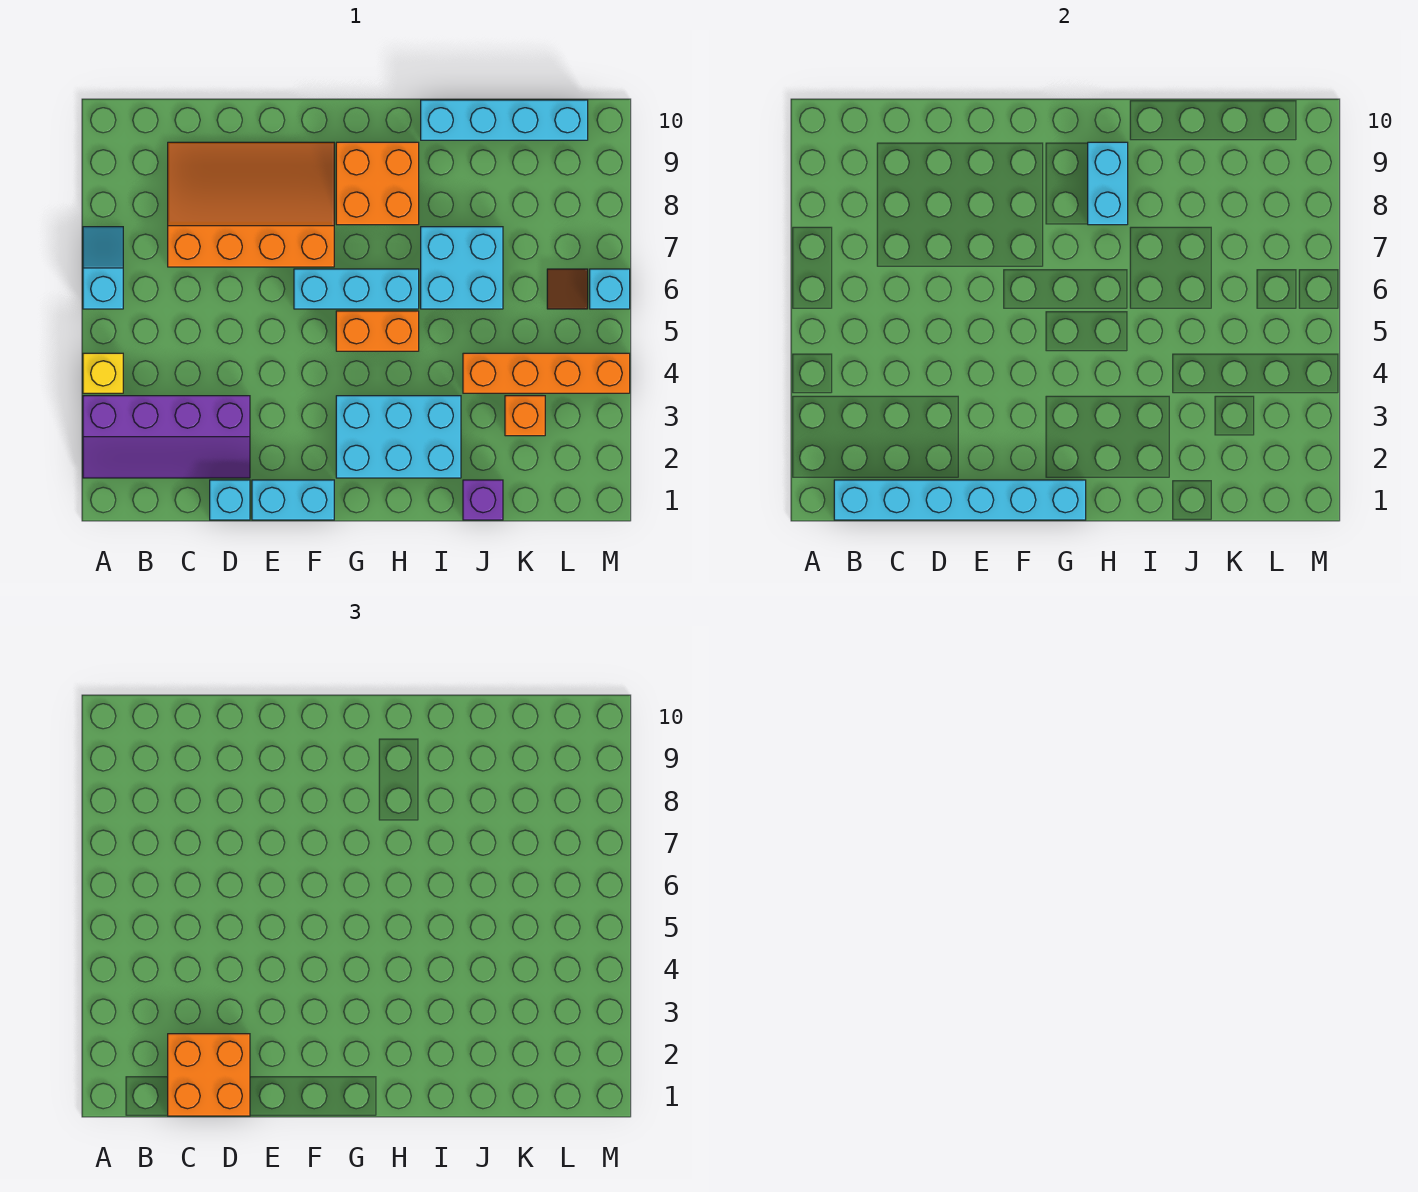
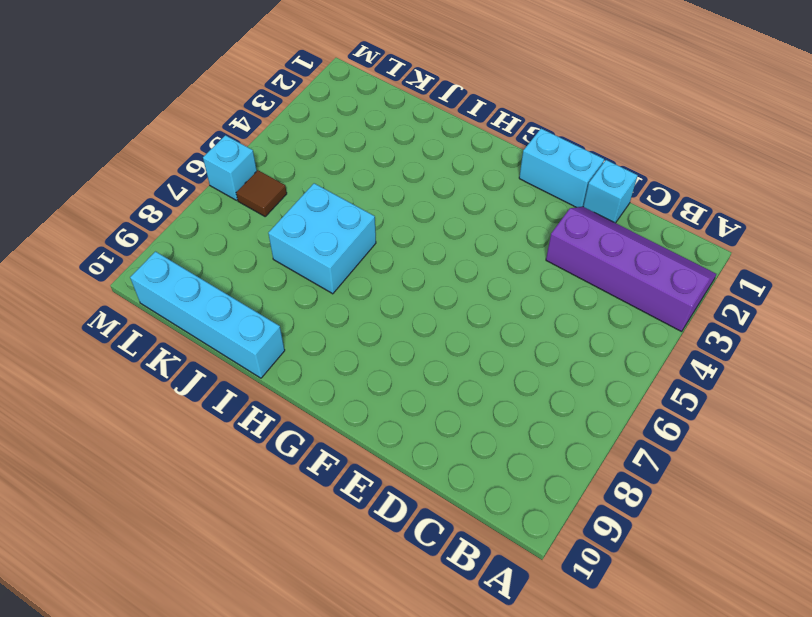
none -> yellow brick A4 level 1
none -> cyan slope A6:A7 level 1 top 6
none -> orange slope C7:F9 level 1 top 7

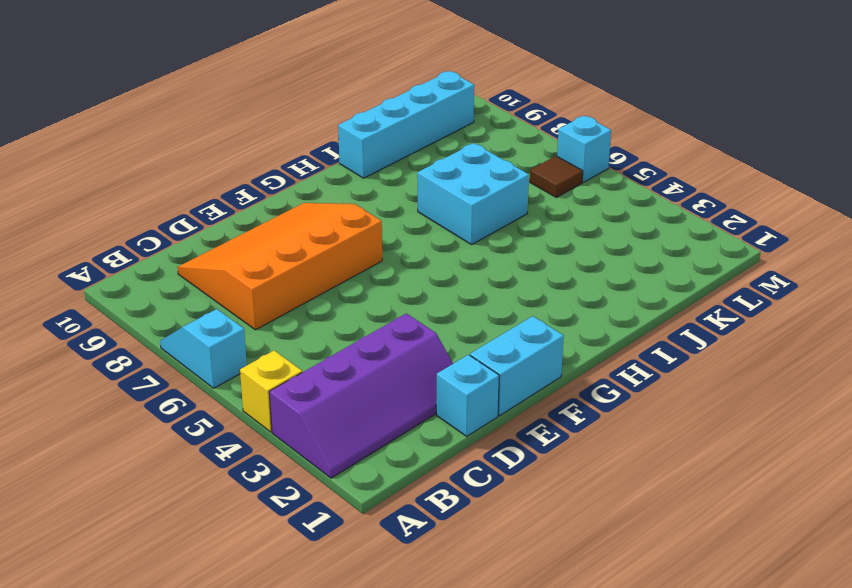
none -> cyan brick F6:H6 level 1
none -> cyan brick G2:I3 level 1
none -> orange brick G5:H5 level 1

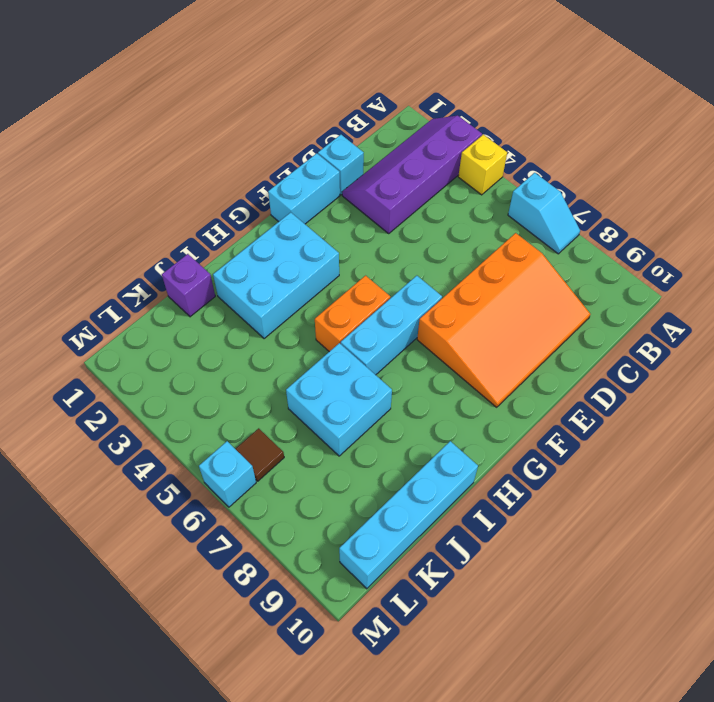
none -> orange brick G8:H9 level 1
none -> orange brick J4:M4 level 1
none -> orange brick K3 level 1

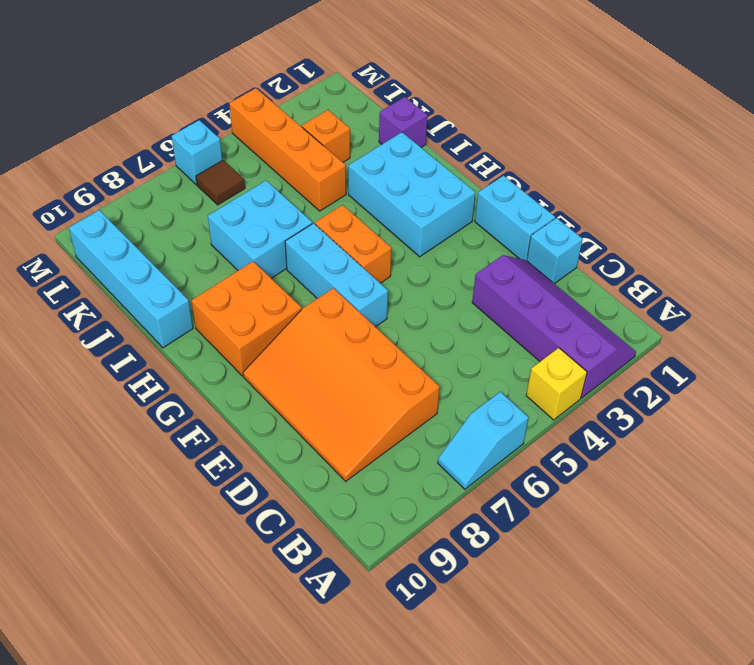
none -> cyan brick B1:G1 level 2
none -> cyan brick H8:H9 level 2
none -> orange brick C1:D2 level 3

